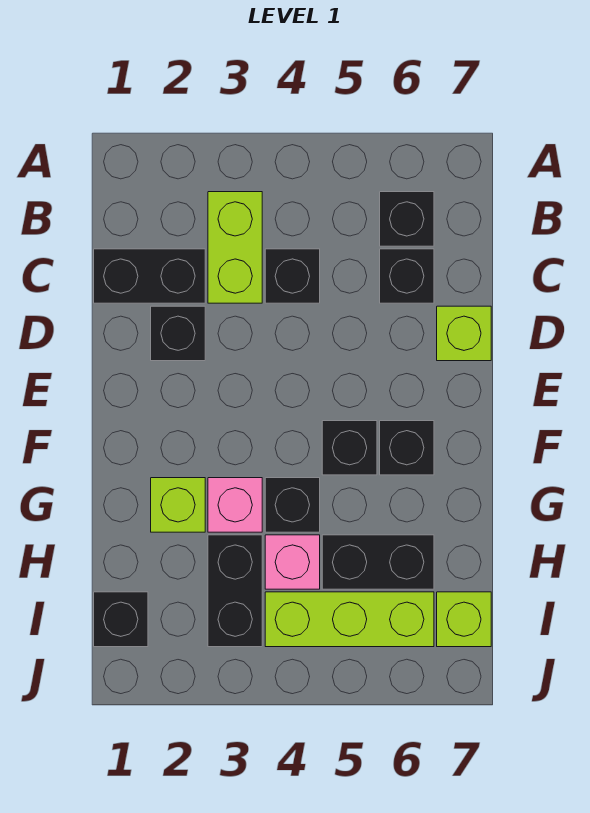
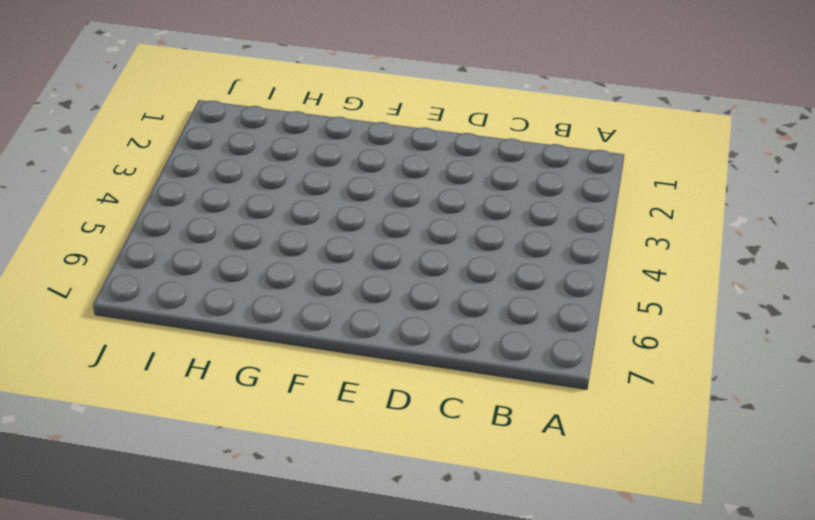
none -> lime brick B3:C3 level 1
none -> black brick B6 level 1
none -> black brick C1:C2 level 1

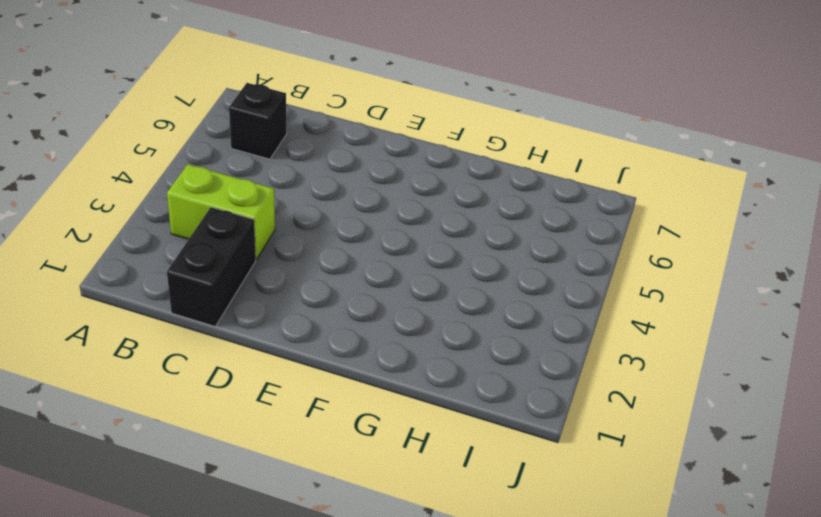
none -> black brick C4 level 1
none -> black brick C6 level 1
none -> black brick D2 level 1

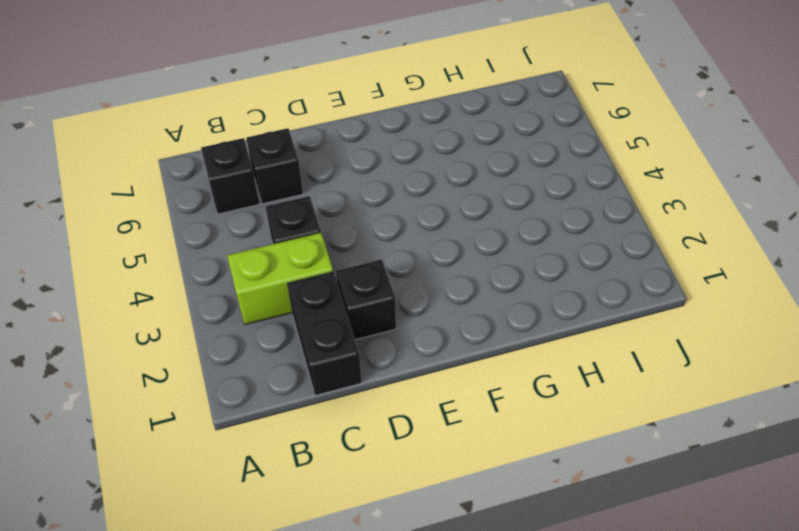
none -> lime brick D7 level 1
none -> black brick F5 level 1
none -> black brick F6 level 1

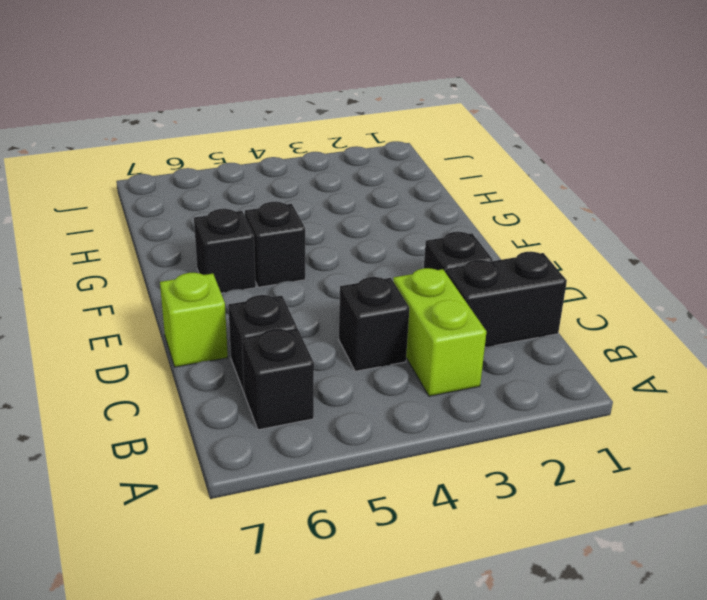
none -> lime brick G2 level 1
none -> pink brick G3 level 1
none -> black brick G4 level 1

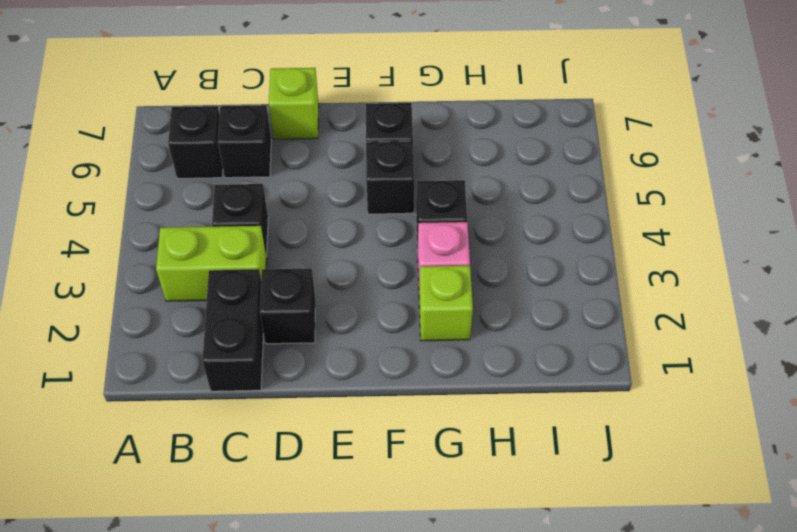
none -> black brick H3:I3 level 1
none -> pink brick H4 level 1
none -> black brick H5:H6 level 1

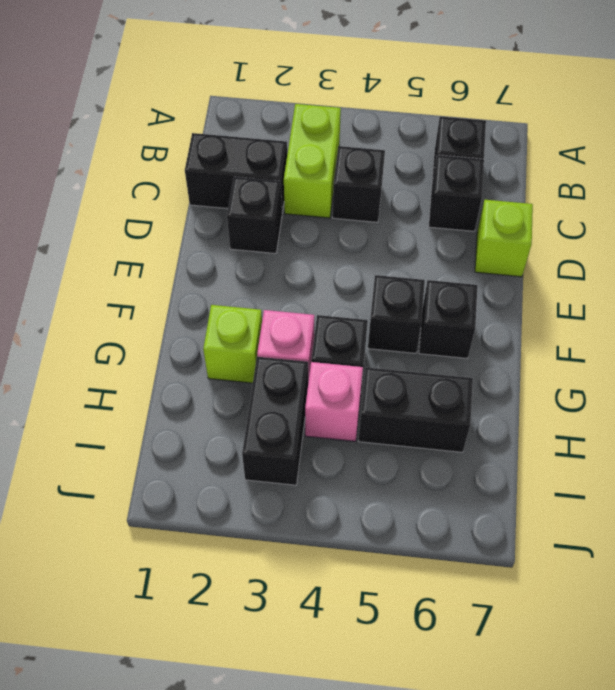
none -> black brick I1 level 1
none -> lime brick I4:I6 level 1
none -> lime brick I7 level 1

